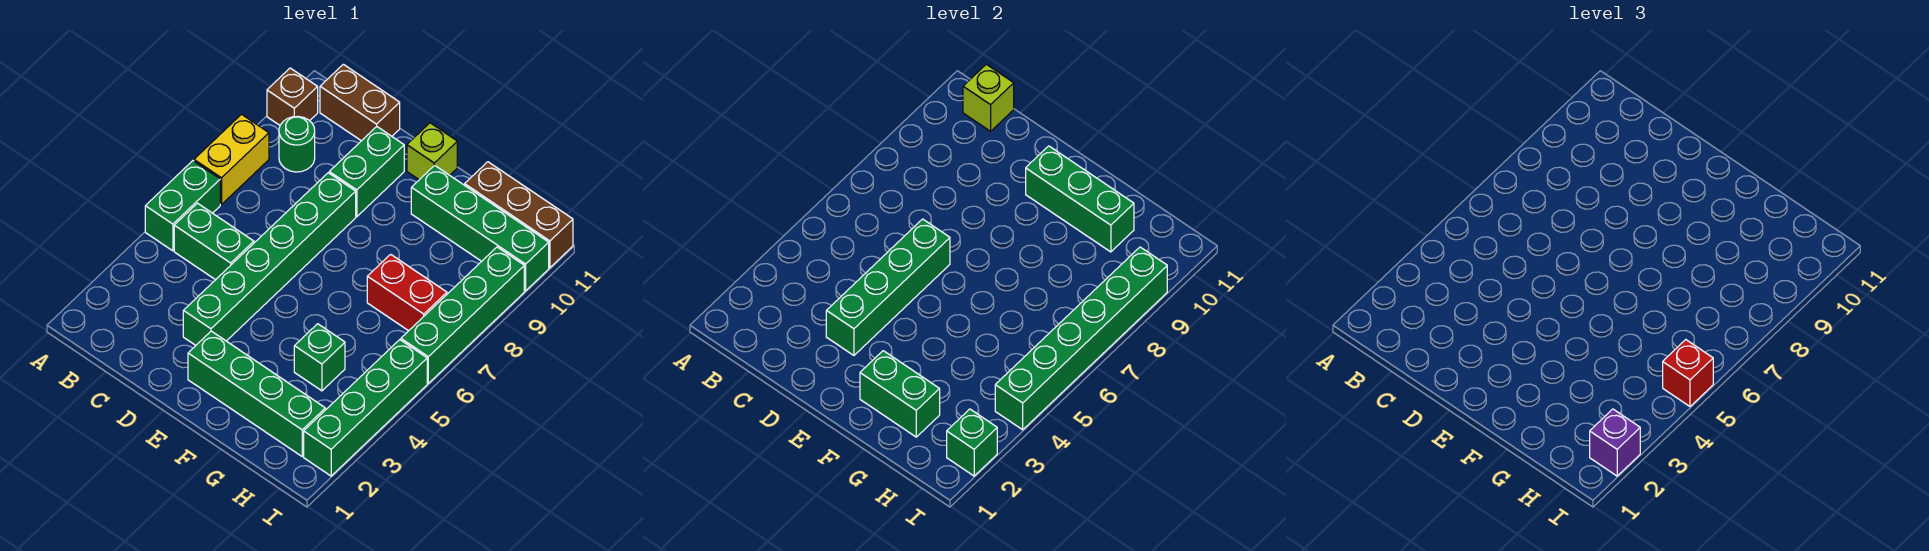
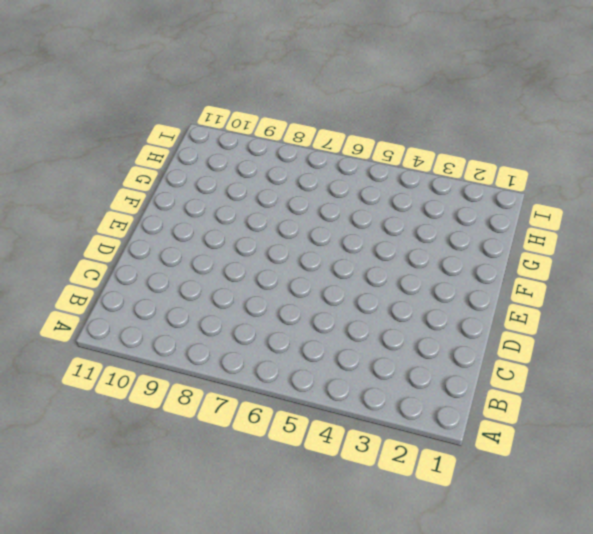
none -> green brick A5:A6 level 1
none -> yellow brick A7:A8 level 1
none -> brown brick A10 level 1

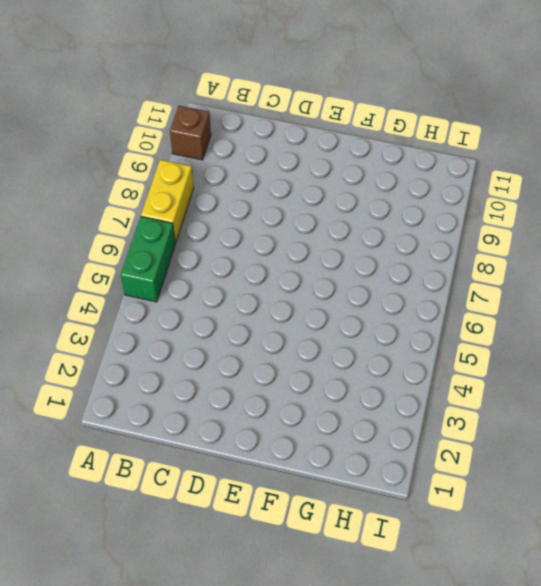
none -> green brick B5:C5 level 1
none -> green round brick B9 level 1
none -> brown brick B11:C11 level 1

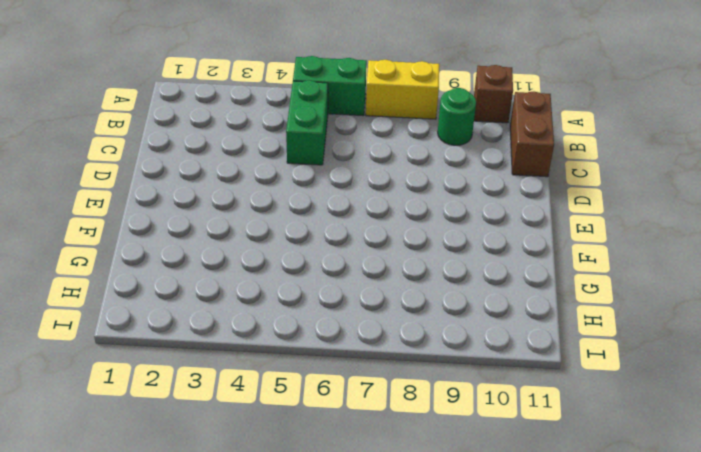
none -> green brick D3:D8 level 1
none -> green brick D9:D10 level 1
none -> green brick E2:H2 level 1

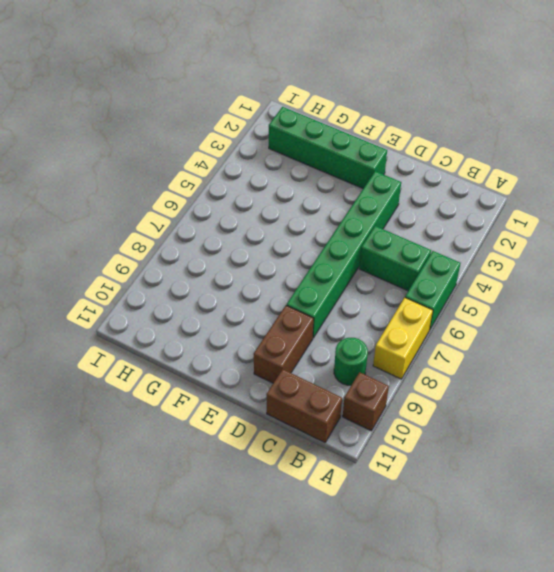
brown brick D9:D10 level 1 -> green brick D9:D10 level 1
none -> lime brick E11 level 1
none -> green brick F10:I10 level 1
none -> green brick G4 level 1

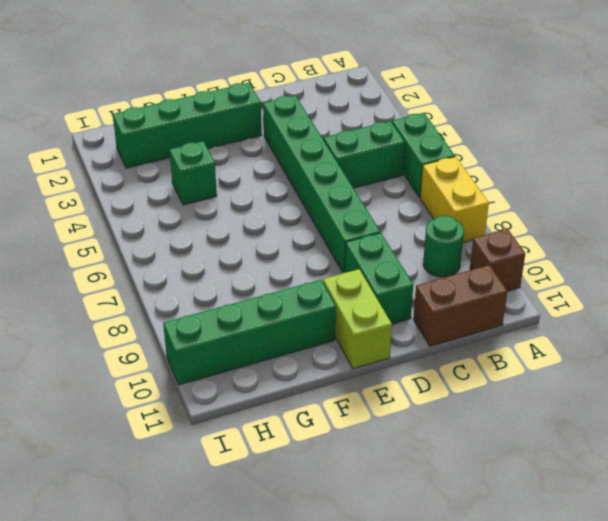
lime brick E10:E11 level 1 -> lime brick E11 level 1
none -> red brick G7:H7 level 1
none -> brown brick G11:I11 level 1
none -> green brick I2:I5 level 1

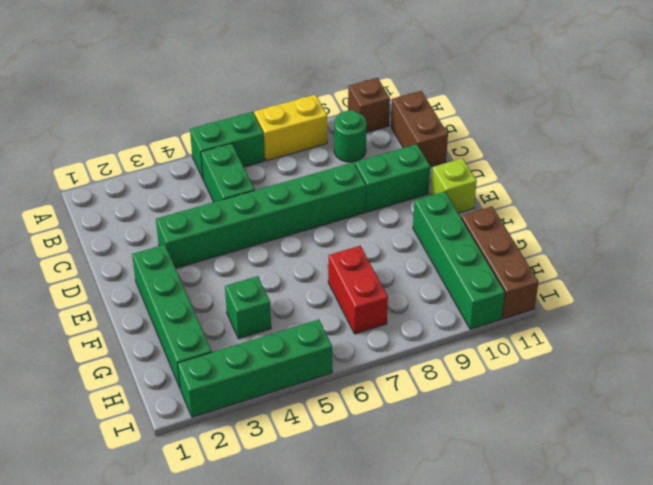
none -> green brick I6:I9 level 1
none -> lime brick B11 level 2
none -> green brick D3:D6 level 2

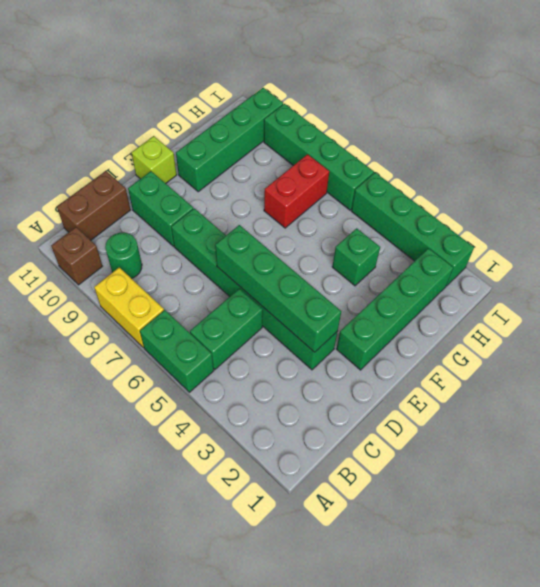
none -> brown brick G11:I11 level 1
none -> lime brick B11 level 2
none -> green brick E10:G10 level 2

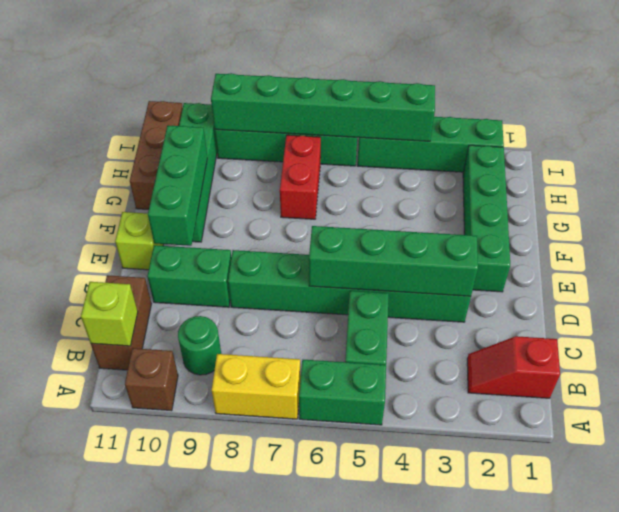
red slope B1:B2 level 1 top 1 -> none
none -> green brick G4 level 1
none -> green brick F2:G2 level 2
none -> green brick I2 level 2

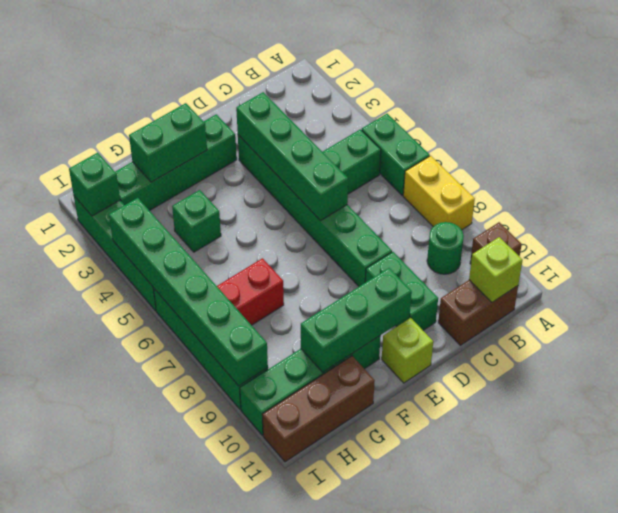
none -> purple brick I2 level 3
none -> red brick I5 level 3

